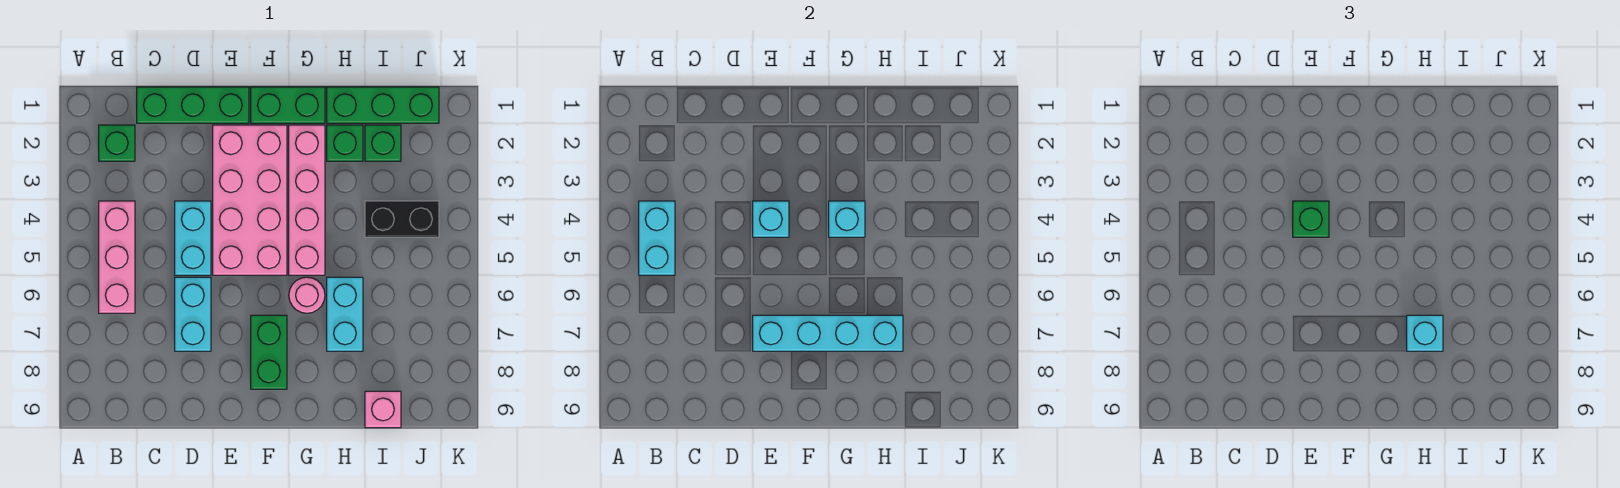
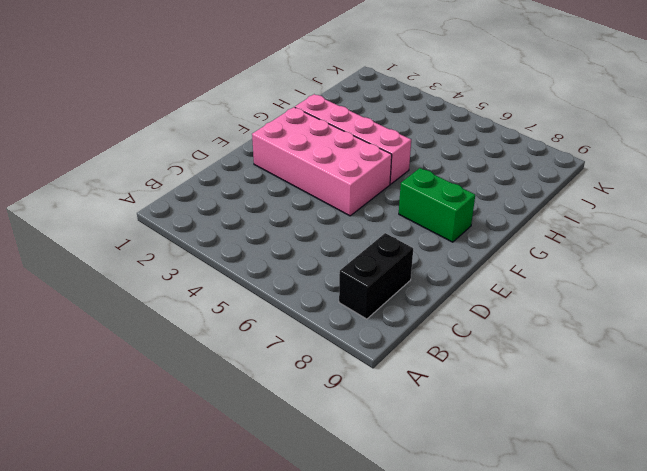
black brick B8:C8 level 1 -> black brick I4:J4 level 1
none -> green brick B2 level 1
none -> pink brick B4:B6 level 1
none -> green brick C1:E1 level 1

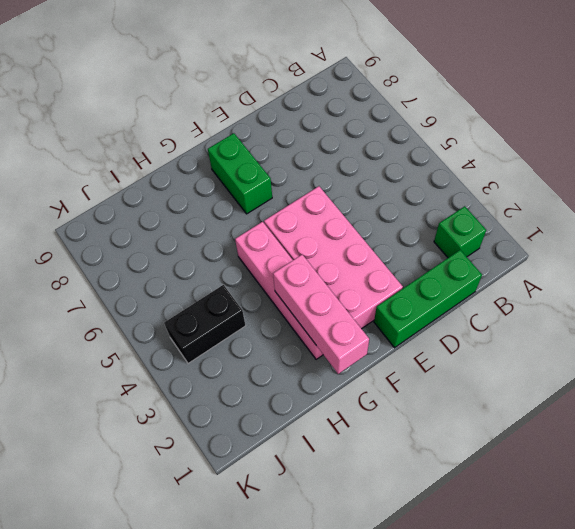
pink brick G1:G3 level 2 -> pink brick B4:B6 level 1
none -> cyan brick D4:D5 level 1
none -> cyan brick D6:D7 level 1
none -> green brick F1:G1 level 1

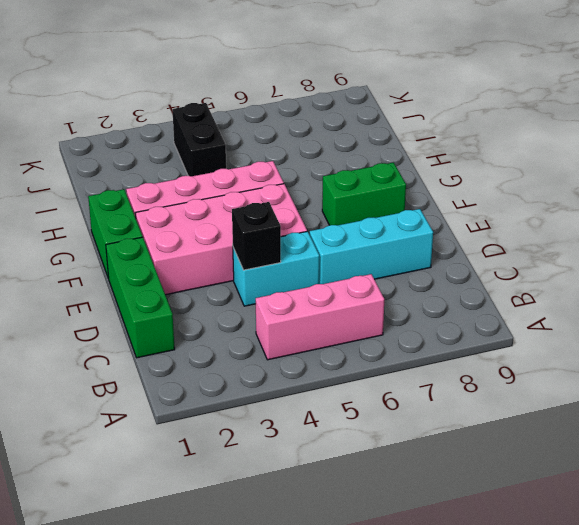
black brick D4 level 2 -> none
cyan brick D6:D8 level 1 -> cyan brick D6:D7 level 1
none -> green brick B2 level 1
none -> pink round brick G6 level 1
none -> green brick H1:J1 level 1

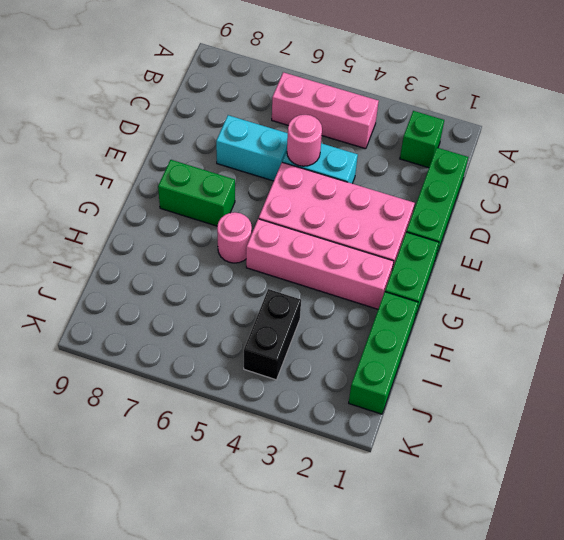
pink round brick D5 level 2 -> none
none -> green brick H2 level 1
none -> cyan brick H6:H7 level 1
none -> green brick I2 level 1

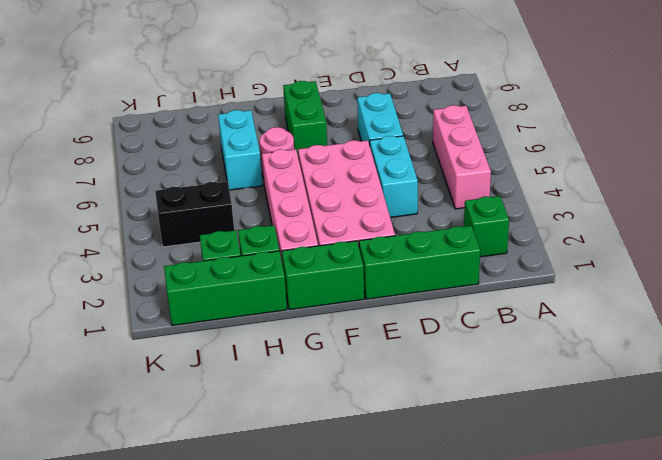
none -> pink brick I9 level 1
none -> cyan brick B4:B5 level 2
none -> cyan brick E4 level 2

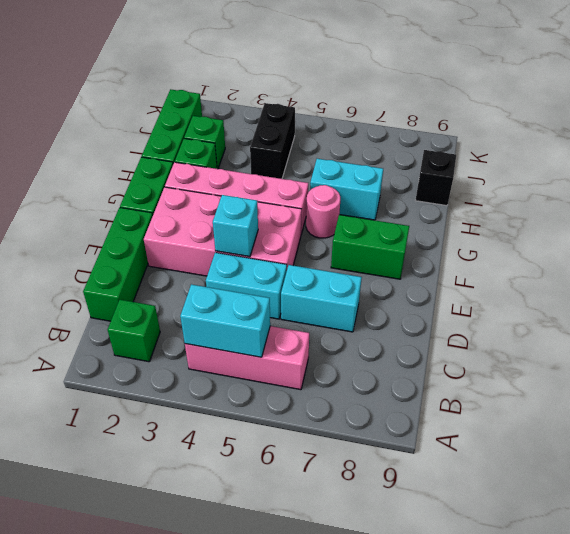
black brick I9 level 1 -> pink brick I9 level 1
none -> cyan brick E7:H7 level 2
none -> cyan brick G4 level 2
none -> green brick E4 level 3

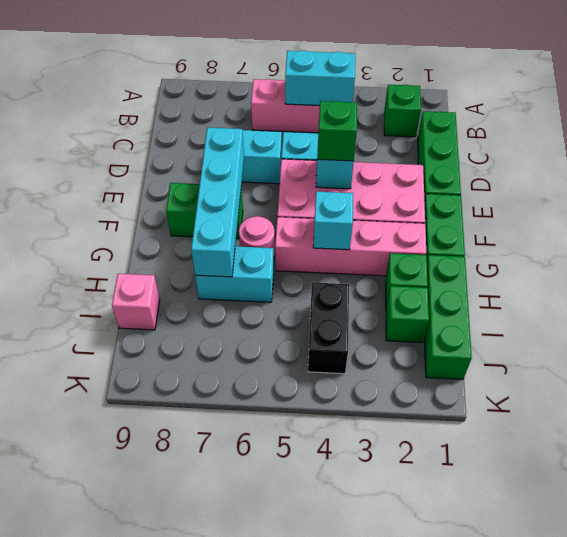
none -> cyan brick H7 level 3

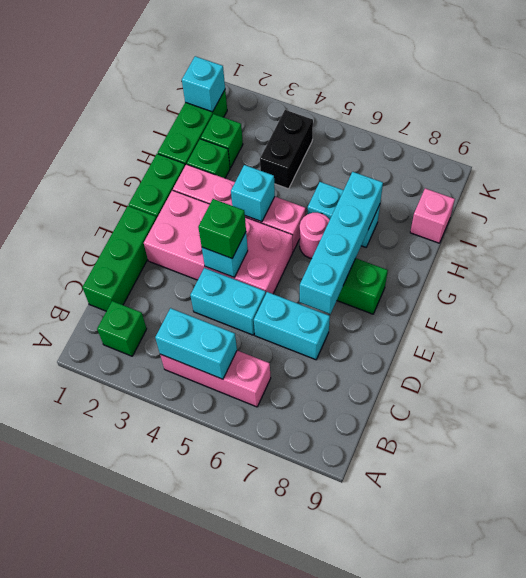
cyan brick J1 level 2 -> cyan brick H7 level 3

